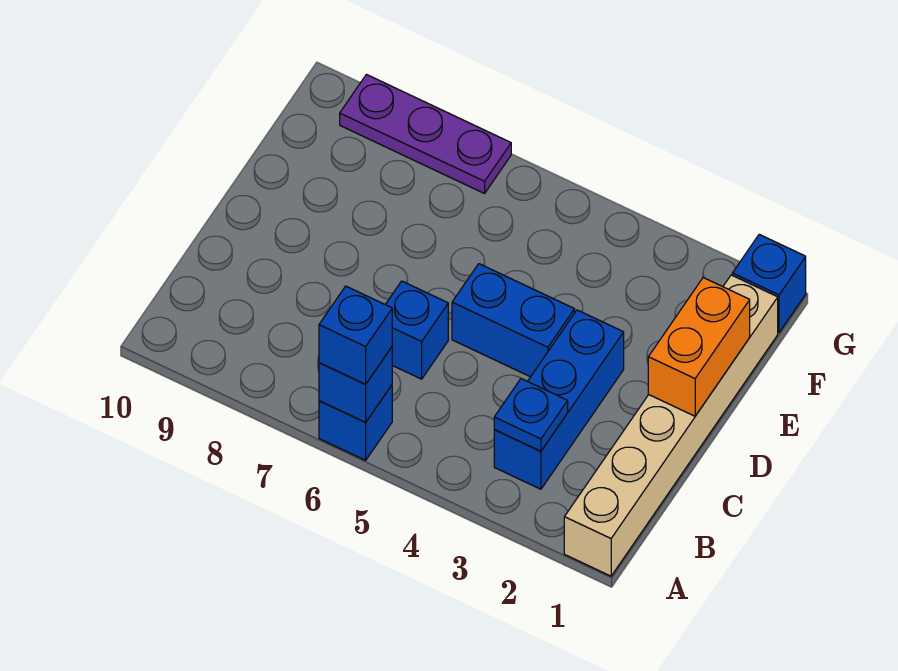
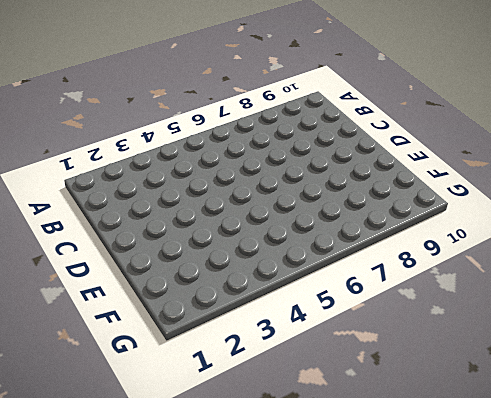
none -> tan brick A1:F1 level 1
none -> blue brick A6 level 1

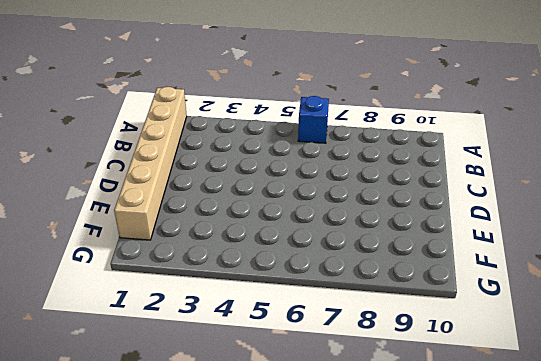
none -> blue brick B3:D3 level 1
none -> blue brick C6 level 1

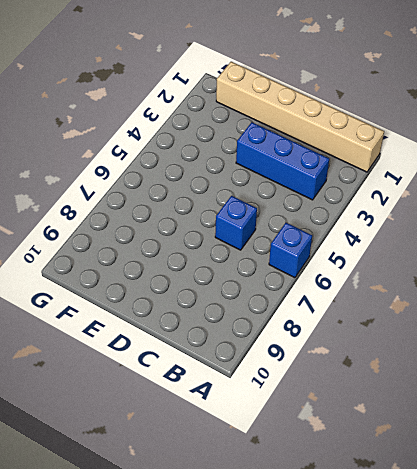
none -> blue brick D4:D5 level 1
none -> blue brick G1 level 1

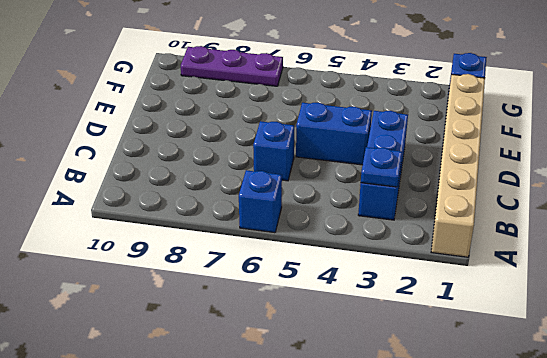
none -> blue brick A6 level 2
none -> orange brick D1:E1 level 2

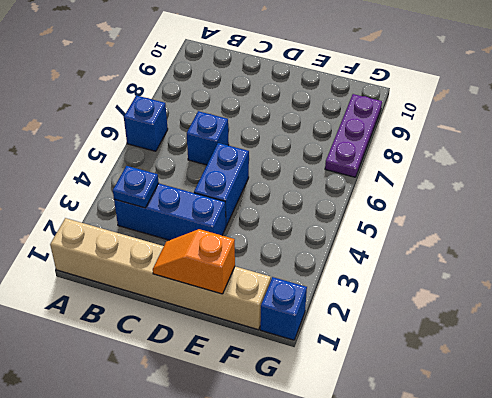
orange slope D1:E1 level 2 top E -> orange brick D1:E1 level 2
none -> blue brick A6 level 2
none -> blue brick A6 level 3

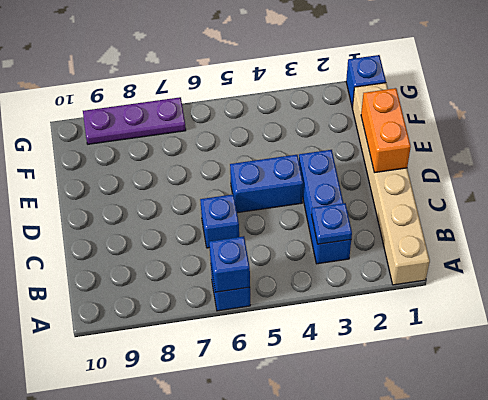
none -> blue brick A6 level 3

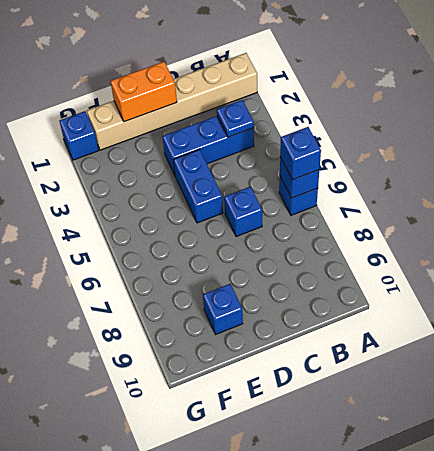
blue brick E9 level 1 -> none
none -> purple plate G7:G9 level 1

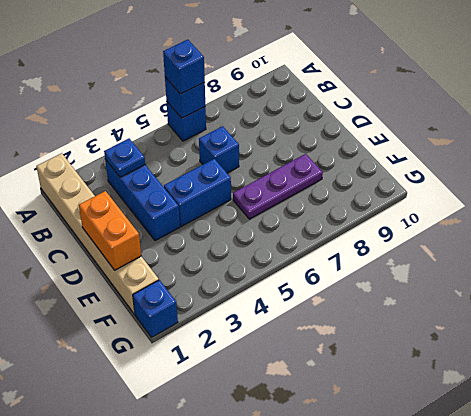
purple plate E6:E8 level 1 -> purple plate G7:G9 level 1

